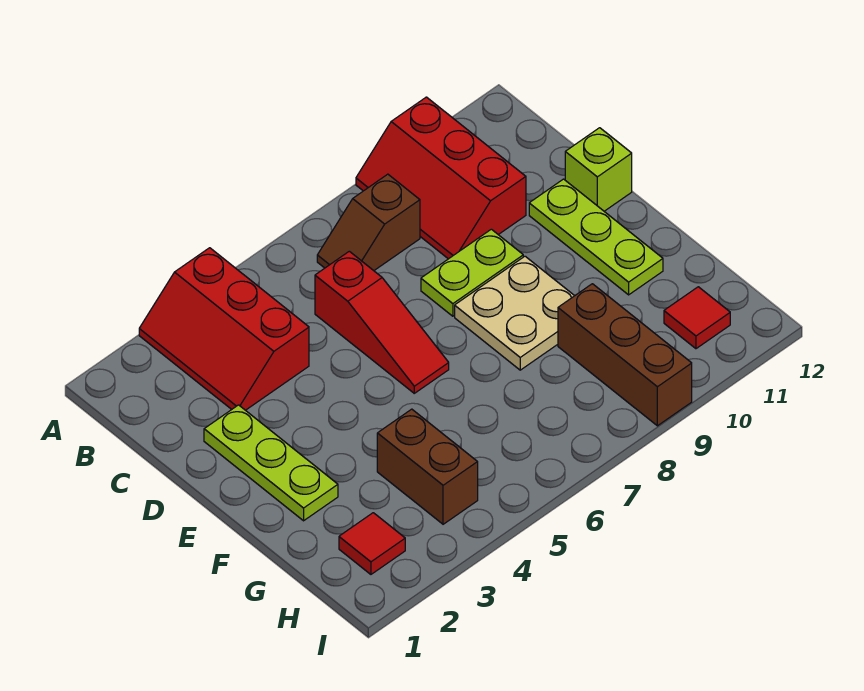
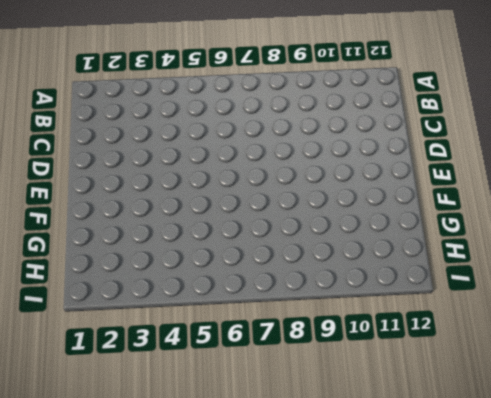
none -> red slope A3:C4 level 1 top 4
none -> red slope A9:C10 level 1 top 10
none -> brown slope B7:B8 level 1 top 8

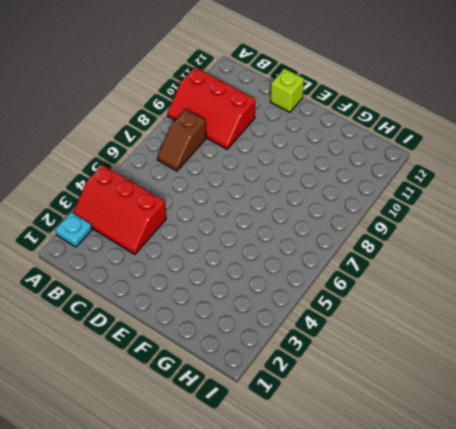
cyan plate A2 level 1 -> none
none -> red slope C6:E6 level 1 top C
none -> lime plate D2:F2 level 1
none -> lime plate D8:D9 level 1

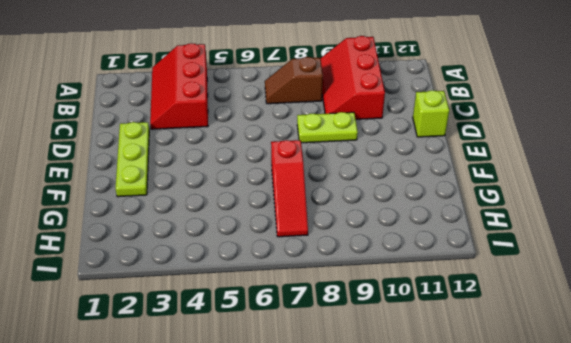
red slope F7:H7 level 1 top F -> red slope C6:E6 level 1 top C
none -> lime plate D11:F11 level 1
none -> tan plate E8:F9 level 1
none -> brown brick G4:H4 level 1

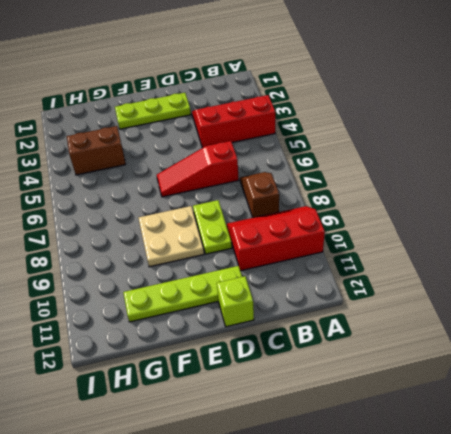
lime plate D11:G11 level 1 -> lime plate D11:F11 level 1
none -> brown brick G9:I9 level 1
none -> red tile H2 level 1
none -> red tile H11 level 1

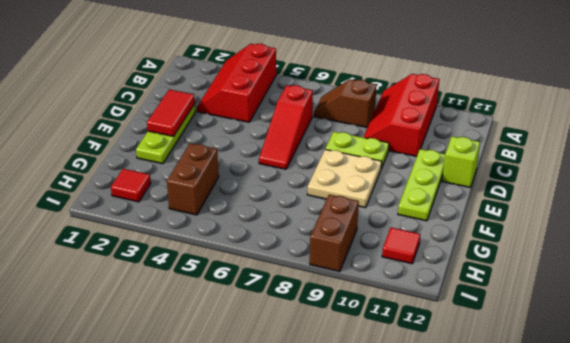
red tile D2:E2 level 2 -> none
brown brick H9:I9 level 1 -> brown brick G9:I9 level 1

